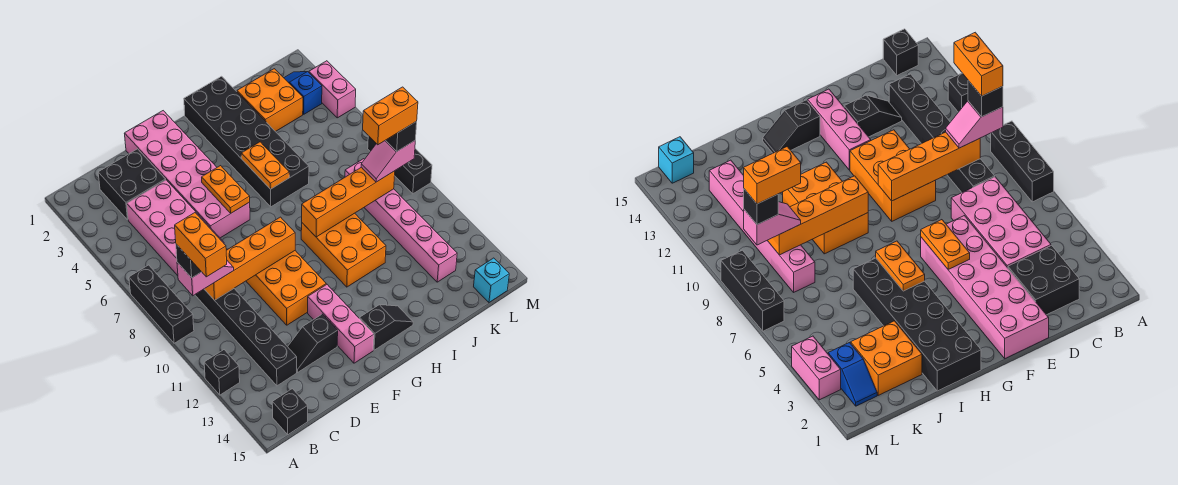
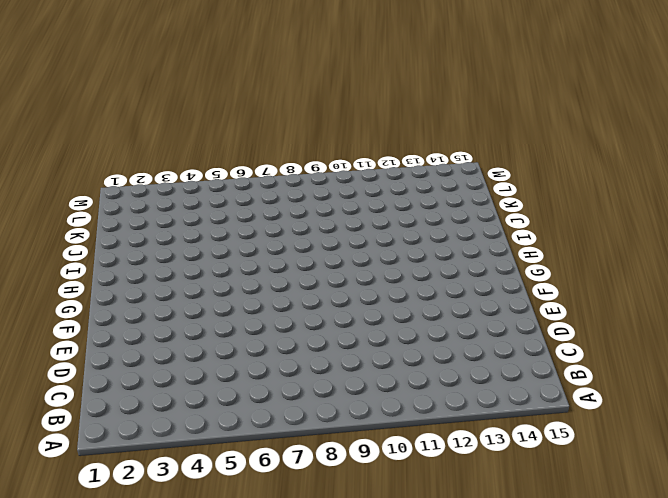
none -> black brick A7:A9 level 1
none -> black brick A12 level 1
none -> black brick B15 level 1

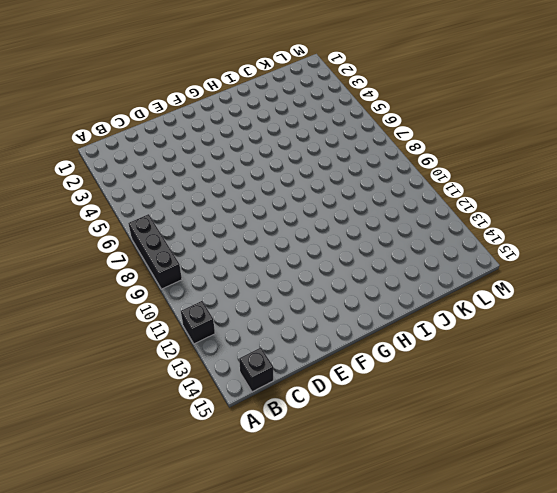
none -> black brick C2:D3 level 1
none -> pink brick C4:D7 level 1
none -> black brick C8:C13 level 1

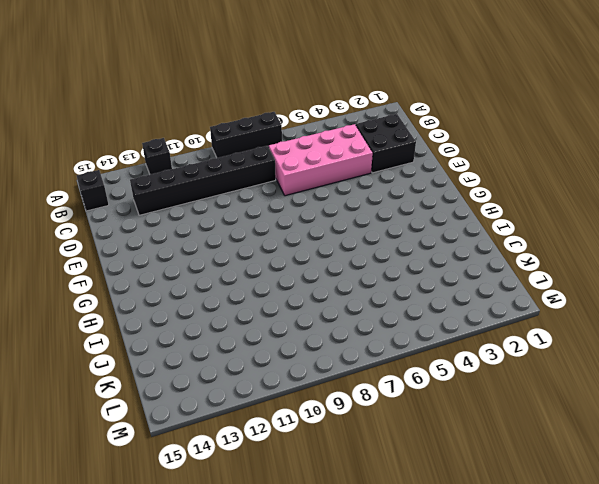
none -> black slope D13:E13 level 1 top E
none -> pink brick E1:F6 level 1
none -> orange brick E9:F11 level 1

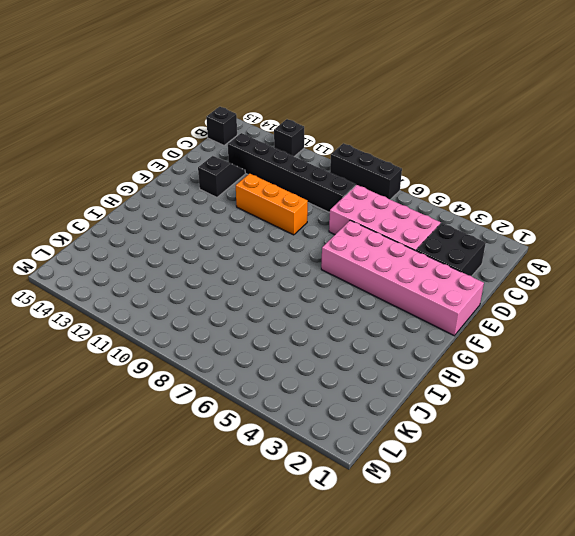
orange brick E9:E11 level 1 -> orange brick E9:F11 level 1
none -> pink brick F12:F14 level 1
none -> black slope G14:H14 level 1 top G
none -> black brick H1:I6 level 1

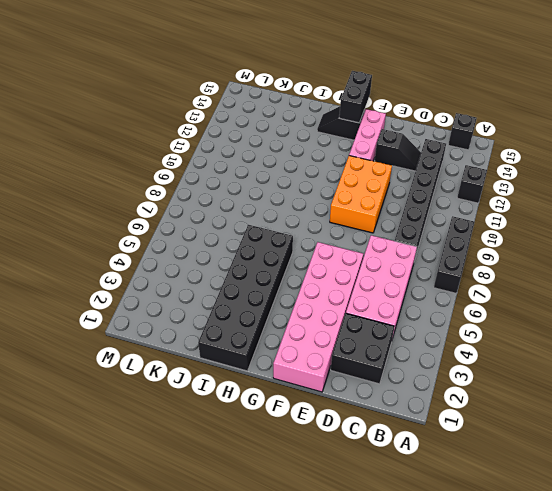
black brick G14:G15 level 2 -> none
none -> orange brick H9:I11 level 1
none -> orange brick J2:K3 level 1
none -> pink brick K8:K13 level 1

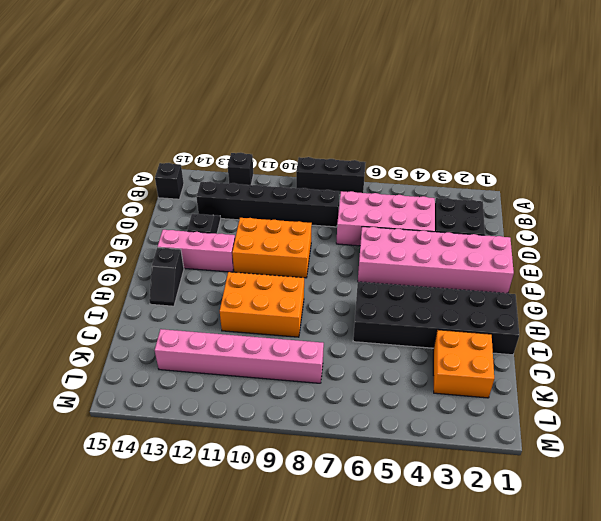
none -> blue slope L2:L3 level 1 top 3
none -> cyan brick L15 level 1
none -> pink brick M3:M4 level 1

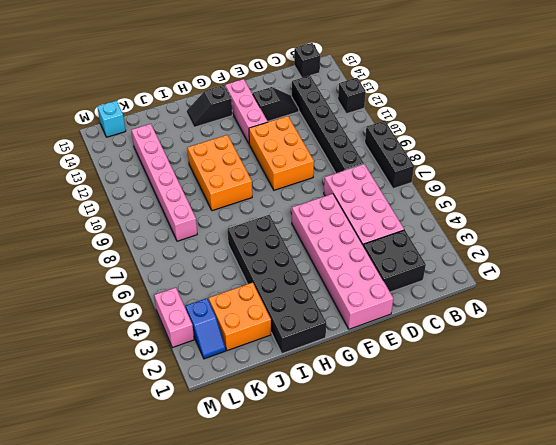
none -> black brick M7:M9 level 1
none -> orange brick C9:F9 level 2
none -> orange plate F5:F6 level 2

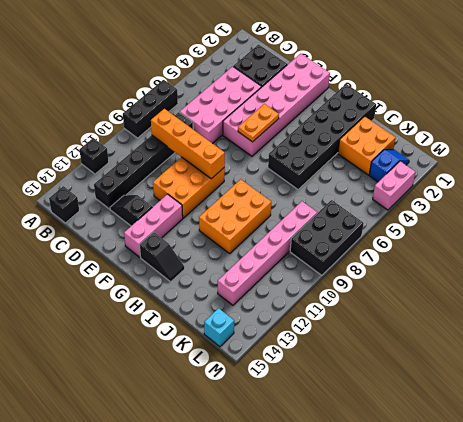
black brick L7:M9 level 1 -> black brick M7:M9 level 1
none -> orange plate H5:H6 level 2
none -> orange brick H9:K9 level 2
none -> pink slope B9:C9 level 3 top B

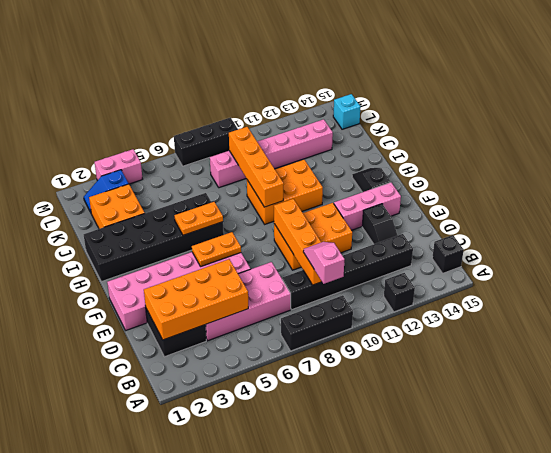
orange brick C2:D5 level 2 -> none
none -> pink slope K9:L9 level 3 top L
none -> black brick B9 level 4
none -> black brick L9 level 4

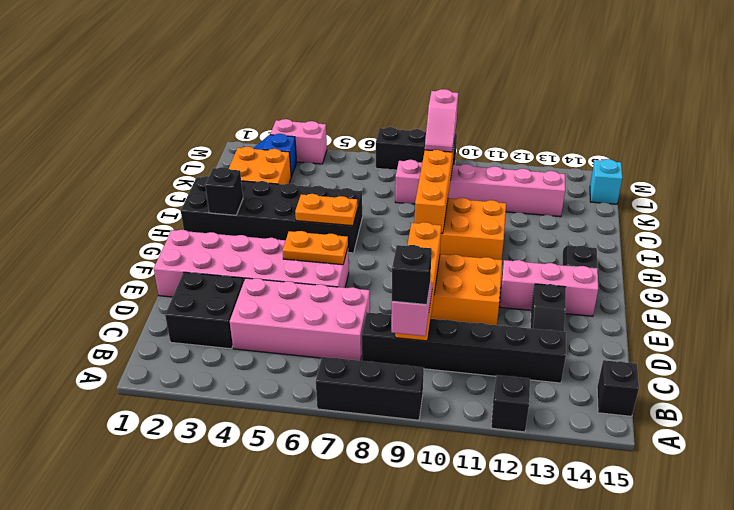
black brick H2 level 2 -> black brick L9 level 4
none -> orange brick B9:B10 level 5
none -> orange brick K9:L9 level 5

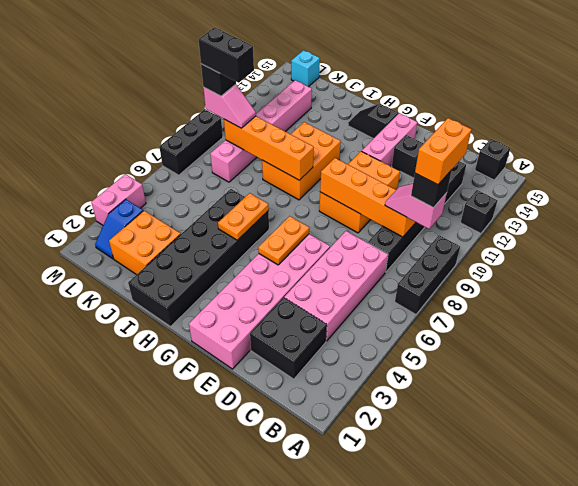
black brick K9:L9 level 5 -> orange brick K9:L9 level 5

